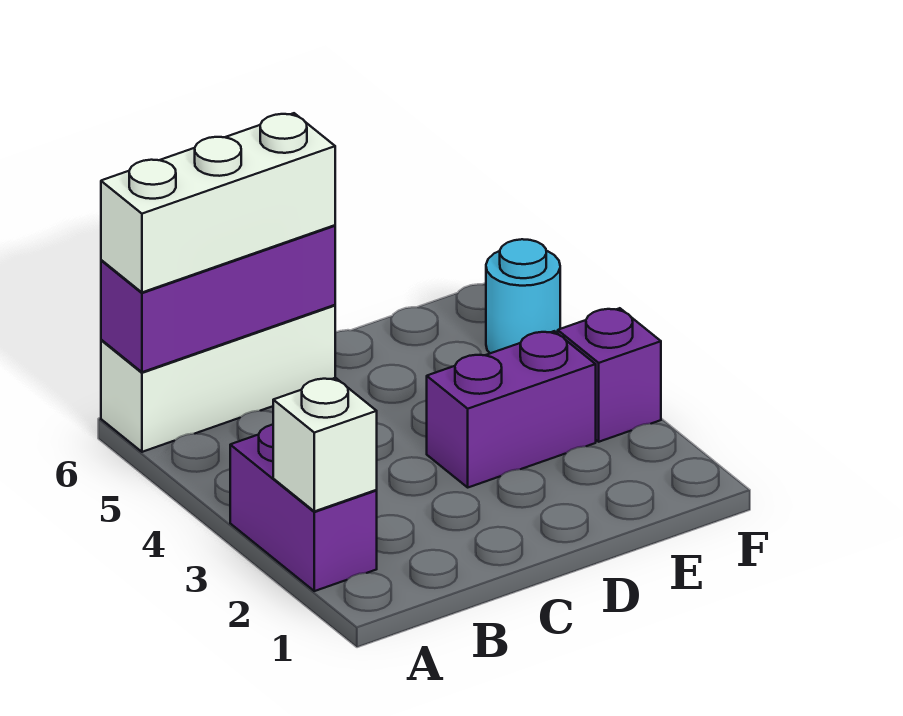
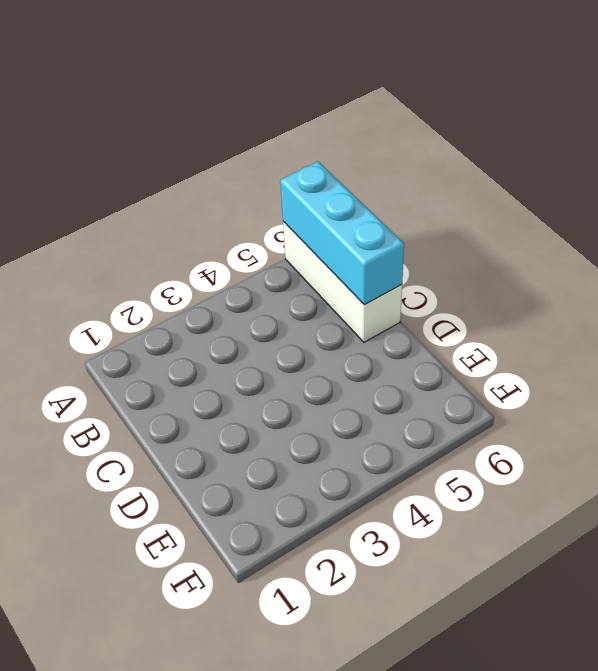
cyan brick A6:C6 level 2 -> purple brick A6:C6 level 2
none -> purple brick A2:A3 level 1
none -> purple brick D3:E3 level 1

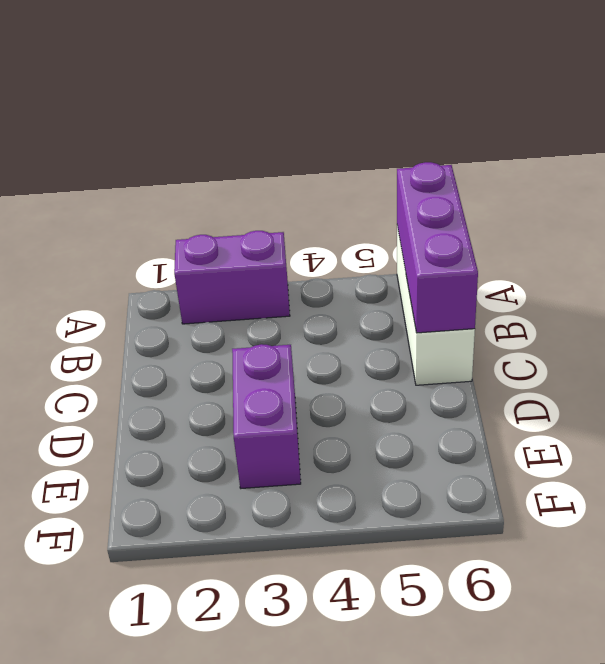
none -> purple brick F3 level 1
none -> cyan round brick F5 level 1

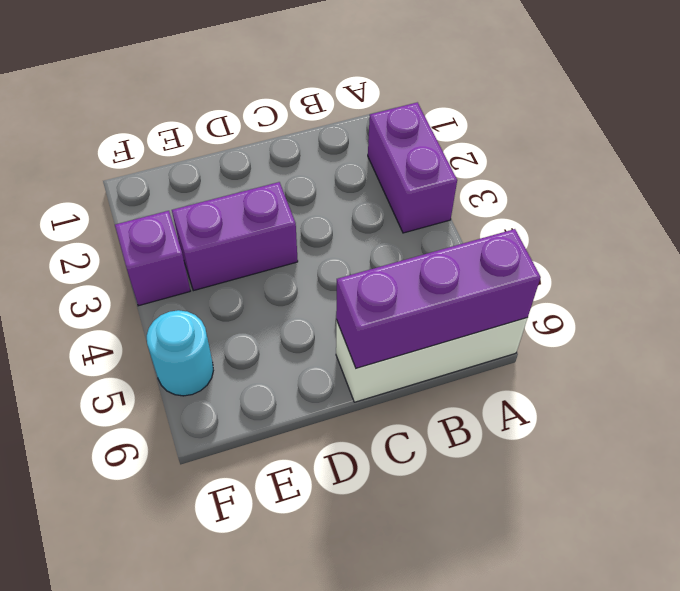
none -> white brick A2 level 2
none -> white brick A6:C6 level 3

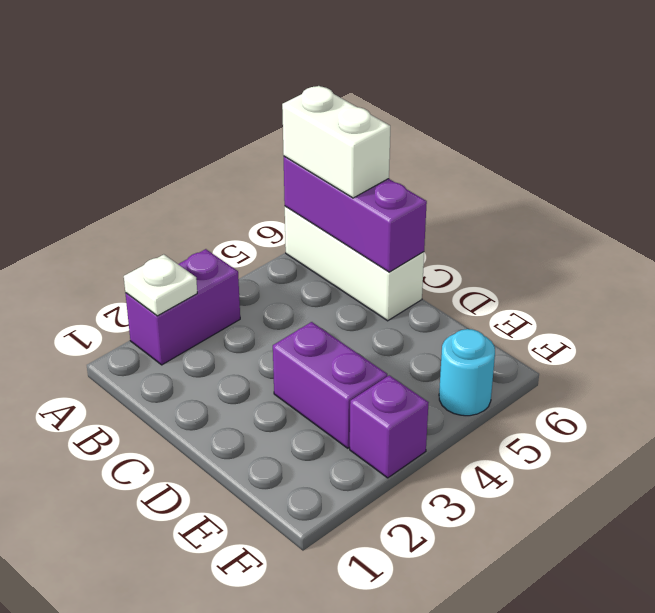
white plate A2 level 2 -> white brick A2 level 2
white brick A6:B6 level 3 -> white brick A6:C6 level 3

